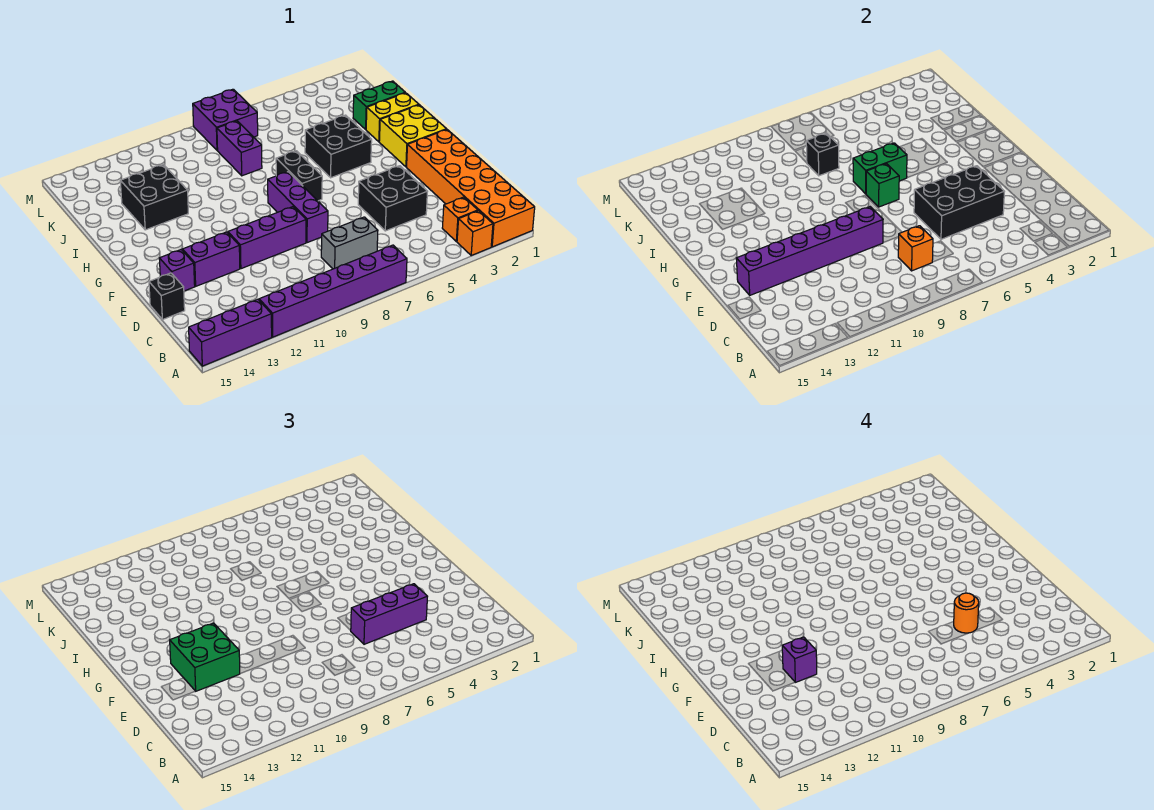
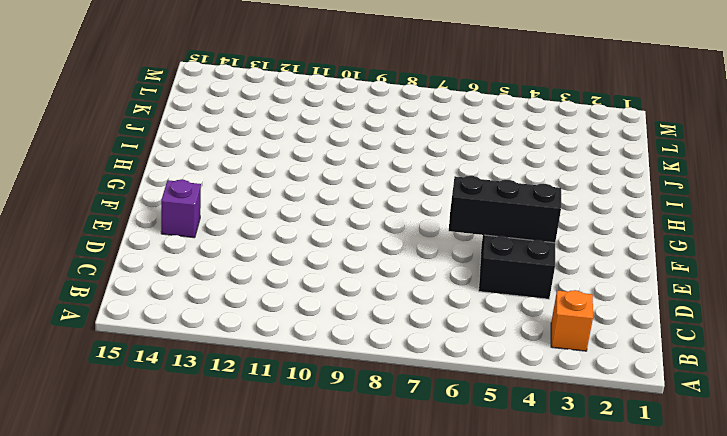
black brick E4:E6 level 2 -> black brick D4:E6 level 2
none -> orange brick A1:F2 level 1
none -> orange brick A3 level 1
none -> purple brick A7:A12 level 1
none -> purple brick A13:A15 level 1

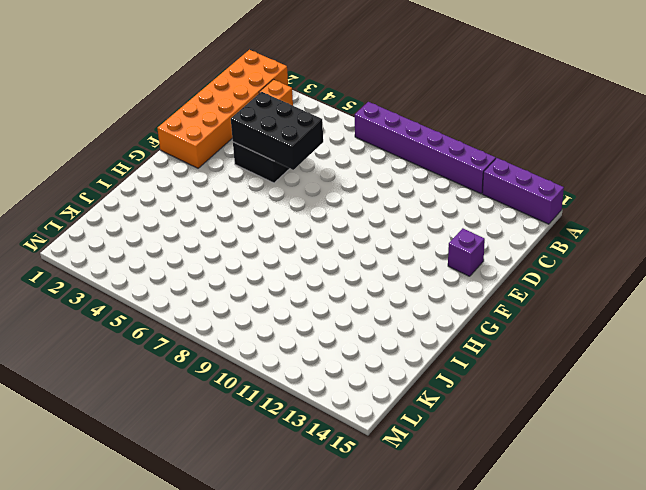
none -> orange brick A3 level 1
none -> grey brick C7:C8 level 1
none -> black brick D15 level 1
none -> purple brick E8:G8 level 1

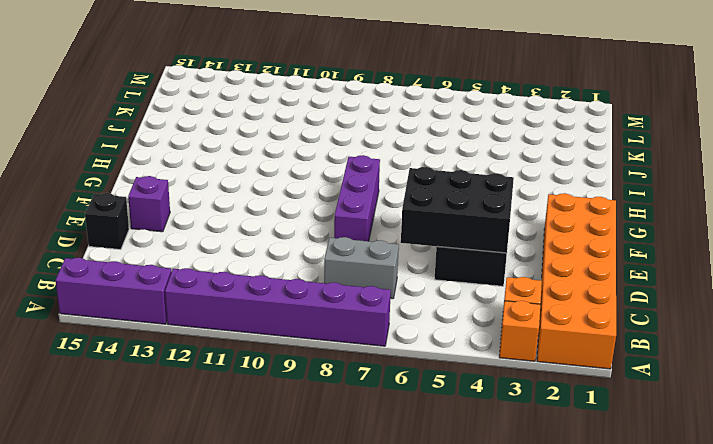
none -> purple brick E9:E11 level 1
none -> purple brick E12:E13 level 1
none -> yellow brick G1:H2 level 1
none -> black brick G7:H7 level 1

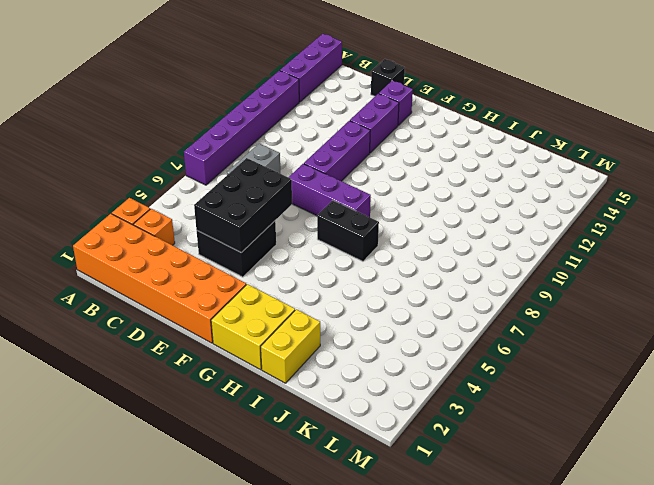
none -> black brick H4:I5 level 1
none -> black brick I12:J13 level 1
none -> green brick J1:J2 level 1
none -> purple brick J8:K8 level 1

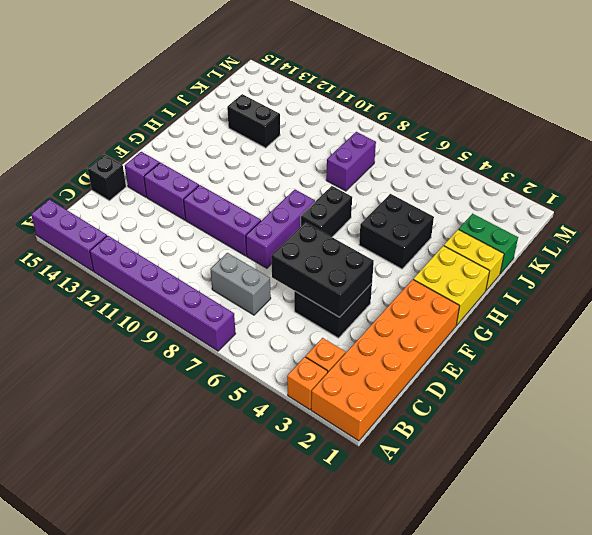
black brick J12:J13 level 1 -> black brick I12:J13 level 1
none -> purple brick L7:M8 level 1
none -> orange brick C8 level 2
none -> purple brick E9:E14 level 2
none -> green brick G7 level 2

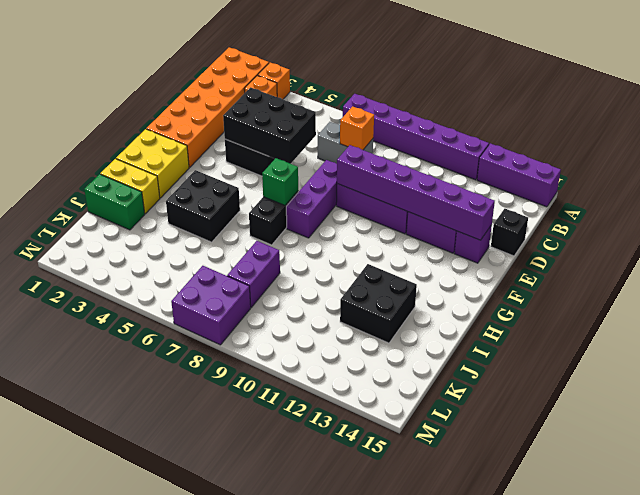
none -> green brick H6:H7 level 2
none -> black brick J8 level 2
none -> purple brick D4:D6 level 3
none -> green brick E12:F13 level 3

